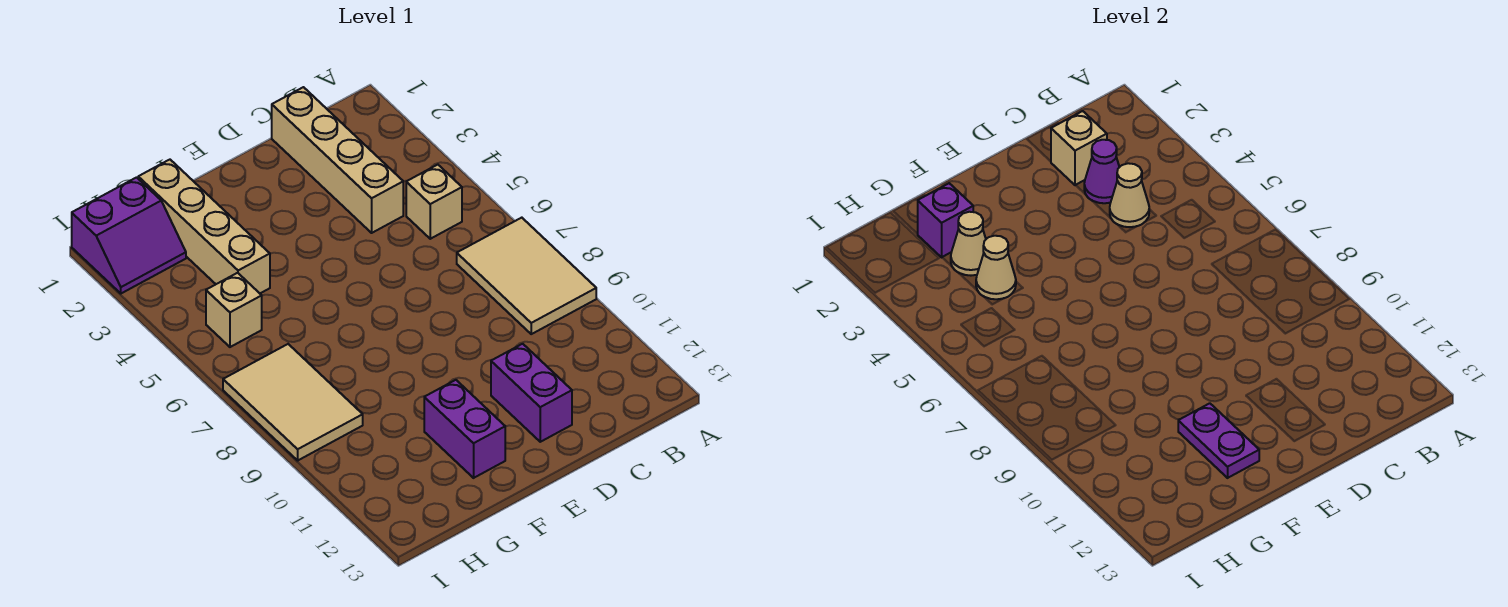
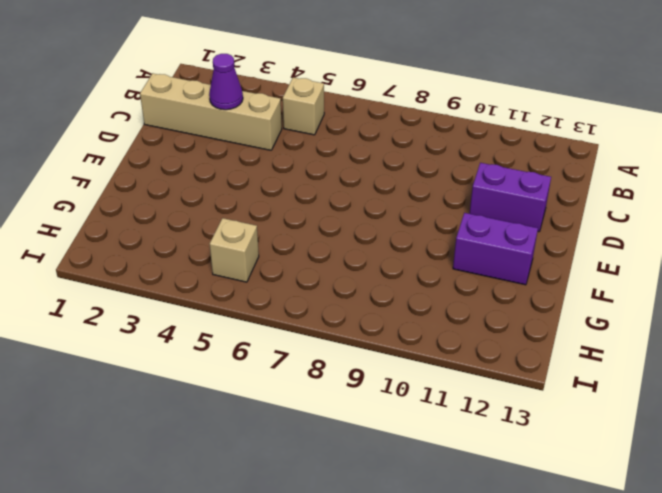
none -> tan tile A7:B9 level 1
none -> tan brick G1:G4 level 1
none -> purple slope H1:I2 level 1 top 1

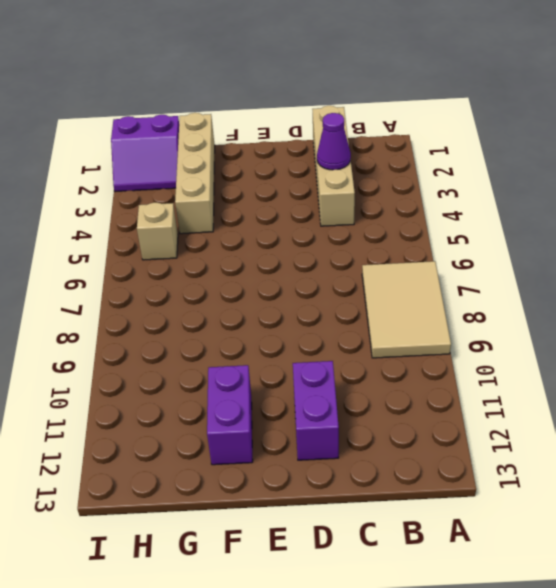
none -> tan brick B5 level 1
none -> tan tile H7:I9 level 1
none -> tan brick C2 level 2

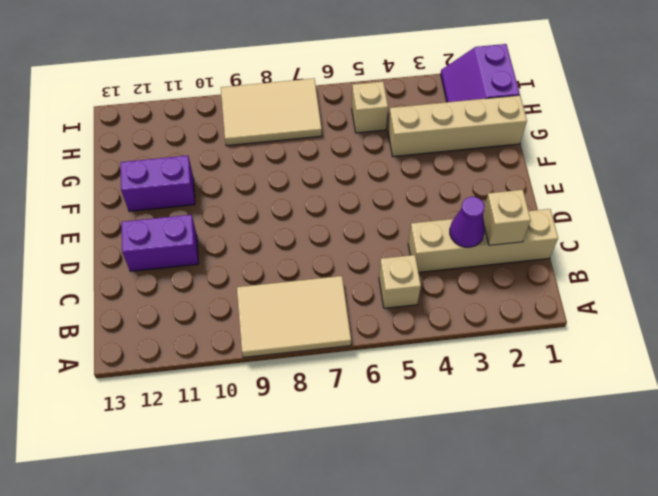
none -> tan cone C4 level 2
none -> purple plate F11:F12 level 2
none -> purple brick G2 level 2

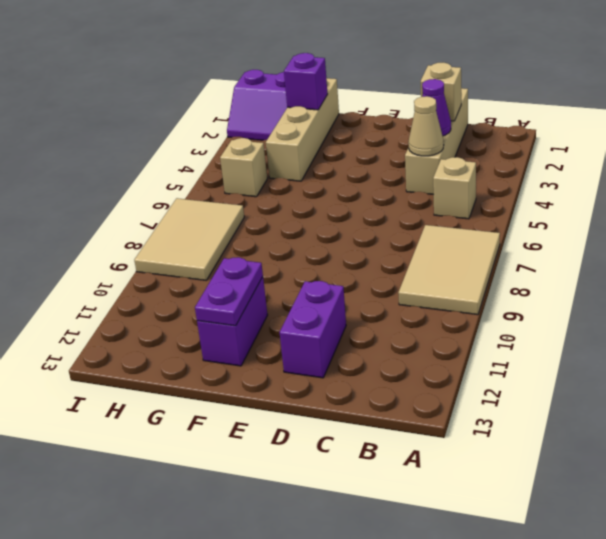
none -> tan cone G3 level 2
none -> tan cone G4 level 2

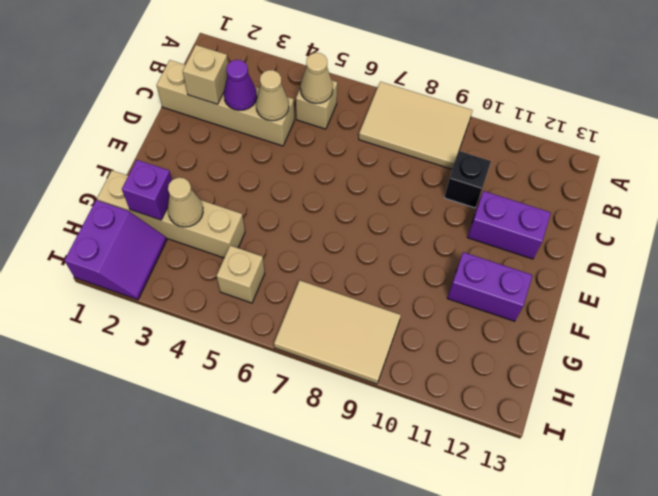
tan cone B5 level 2 -> tan cone G4 level 2
black brick C10 level 1 -> none
none -> purple plate F11:F12 level 2

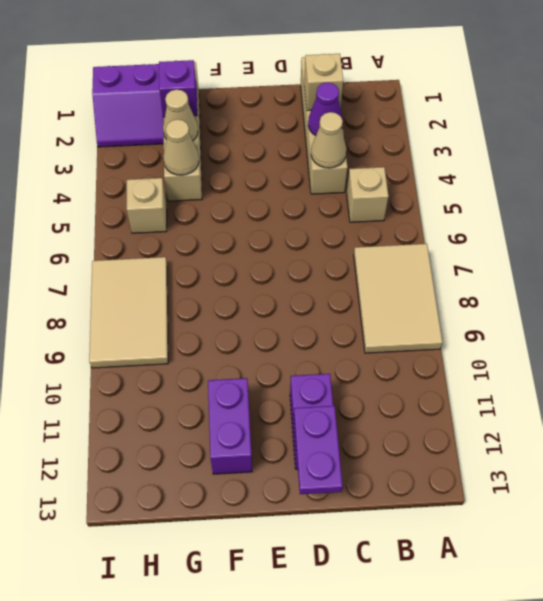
purple plate D12:D13 level 2 -> purple plate F11:F12 level 2

